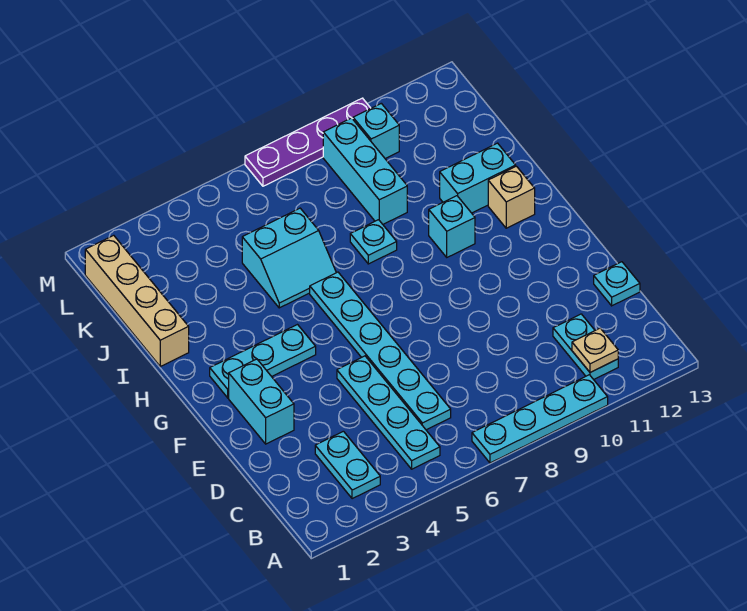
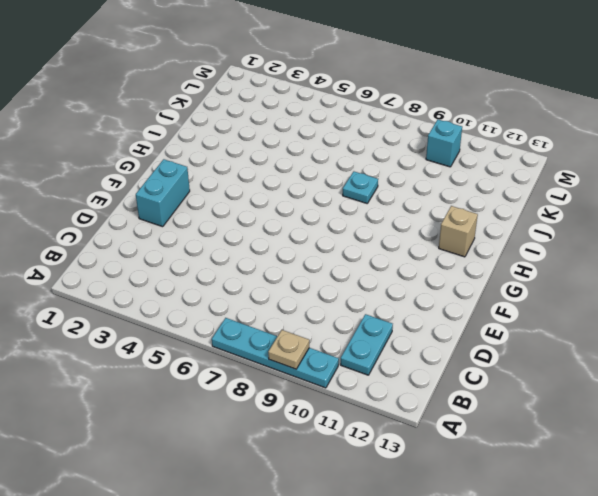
tan plate A9 level 2 -> tan plate B11 level 2
none -> cyan plate B3:C3 level 1
none -> cyan plate B5:E5 level 1
none -> cyan plate C6:H6 level 1

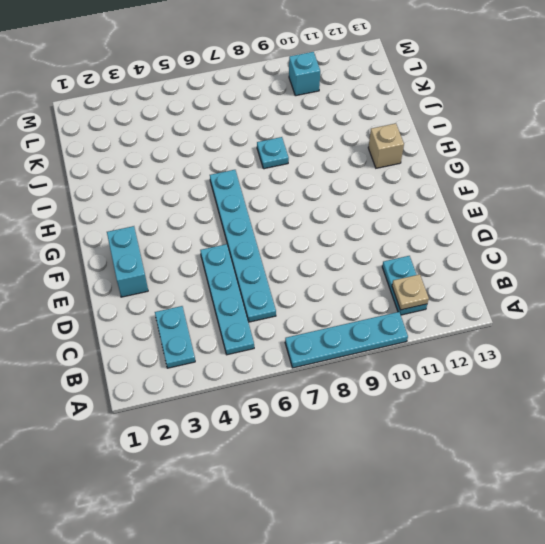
none -> cyan plate D13 level 1
none -> cyan plate G2:G4 level 1
none -> cyan brick H10 level 1

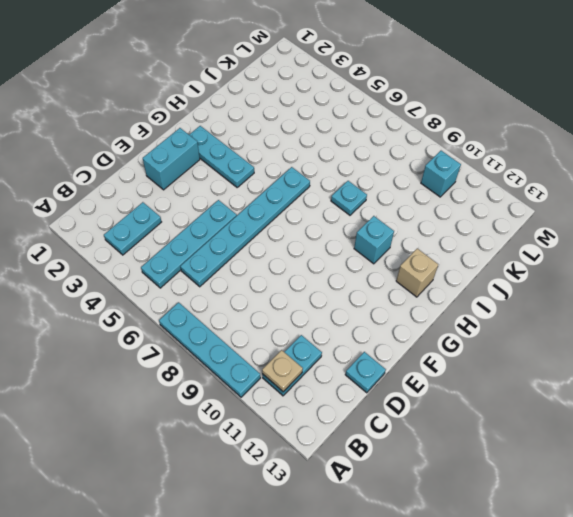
none -> tan brick I1:L1 level 1
none -> cyan slope I5:J6 level 1 top J
none -> cyan brick I11:I12 level 1

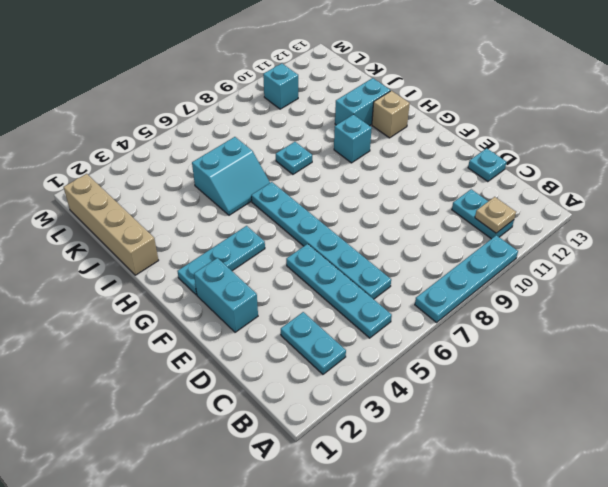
none -> cyan brick J9:L9 level 1
none -> purple plate M7:M10 level 1

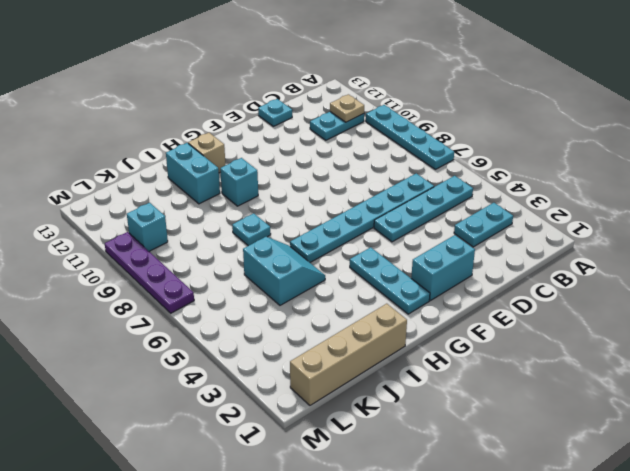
none -> cyan brick J9:L9 level 1

